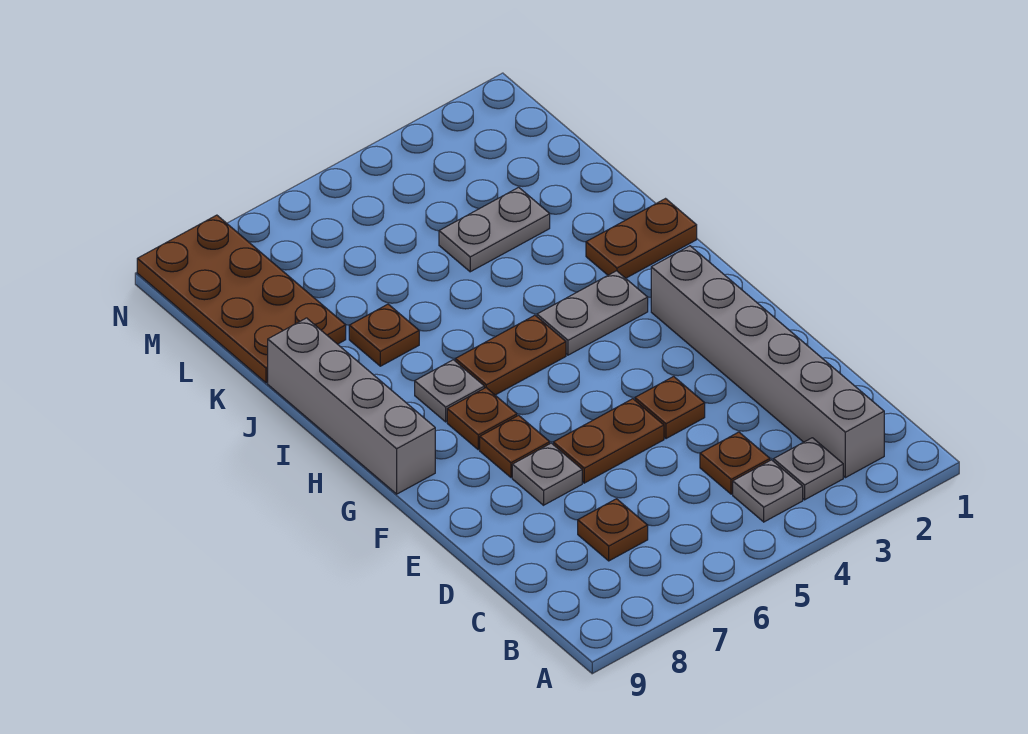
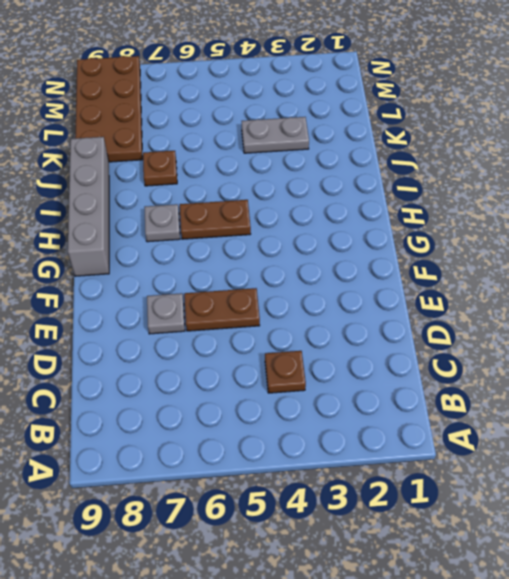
none -> grey brick B2:G2 level 1
none -> grey plate B3 level 1
none -> grey plate B4 level 1

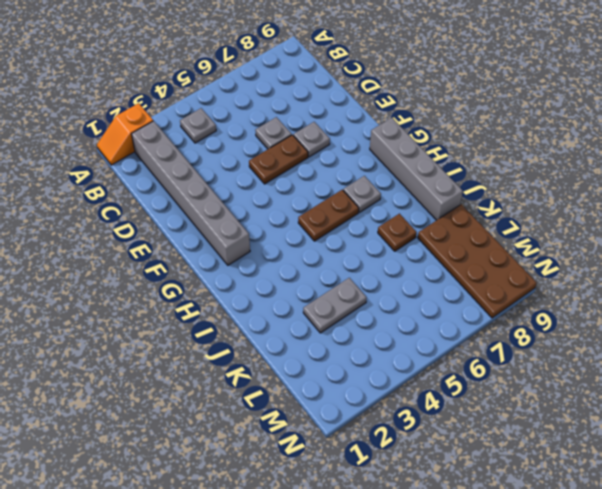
orange slope A1:A2 level 1 top 2 -> none
grey plate D6 level 1 -> grey plate B3 level 1
none -> brown plate C4 level 1
none -> brown plate C7 level 1
none -> brown plate E4 level 1

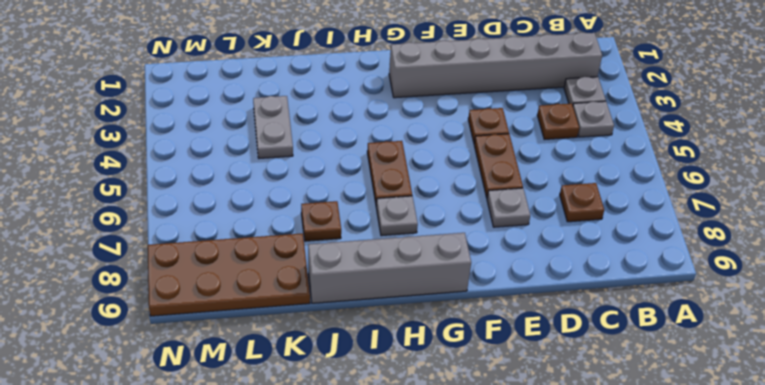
none -> brown plate F7 level 1
none -> brown plate G7 level 1
none -> grey plate H3:H4 level 1

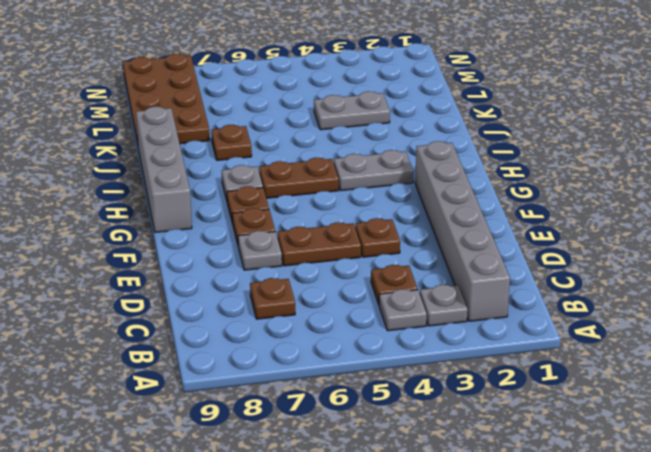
none -> brown plate I1:I2 level 1

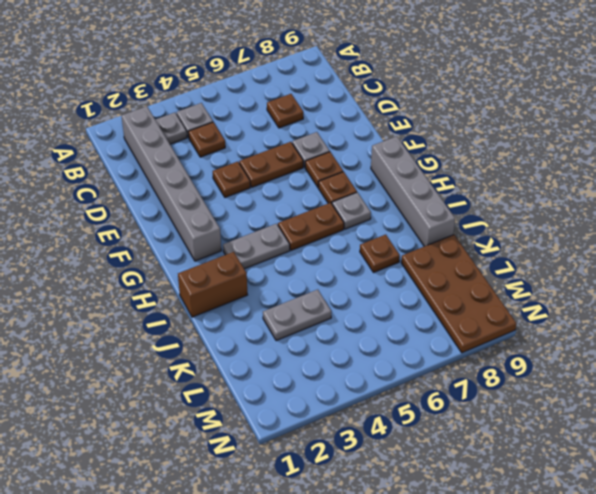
brown brick I1:I2 level 1 -> brown plate I1:I2 level 1

